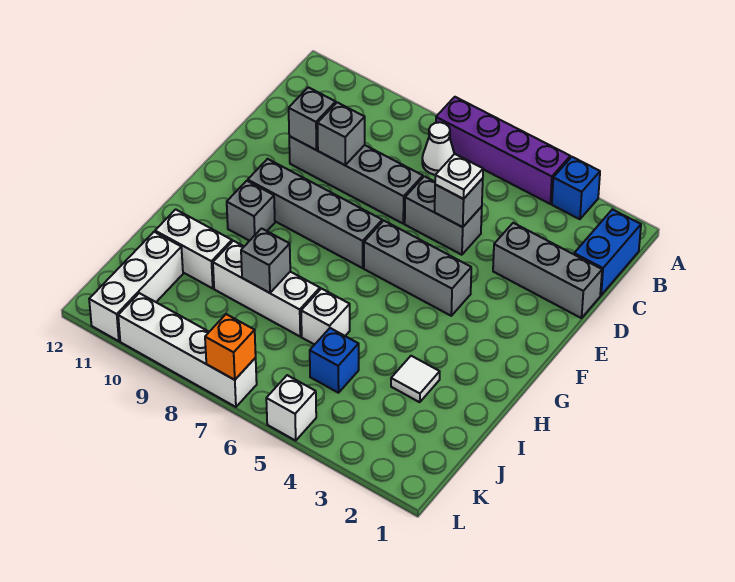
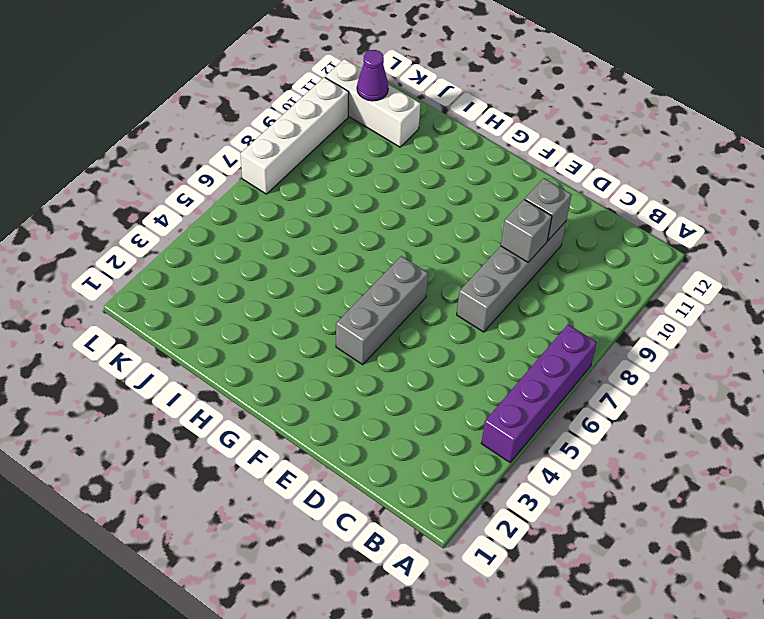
purple cone K11 level 2 -> none
none -> blue brick A3 level 1
none -> blue brick B1:C1 level 1
none -> white cone B7 level 1

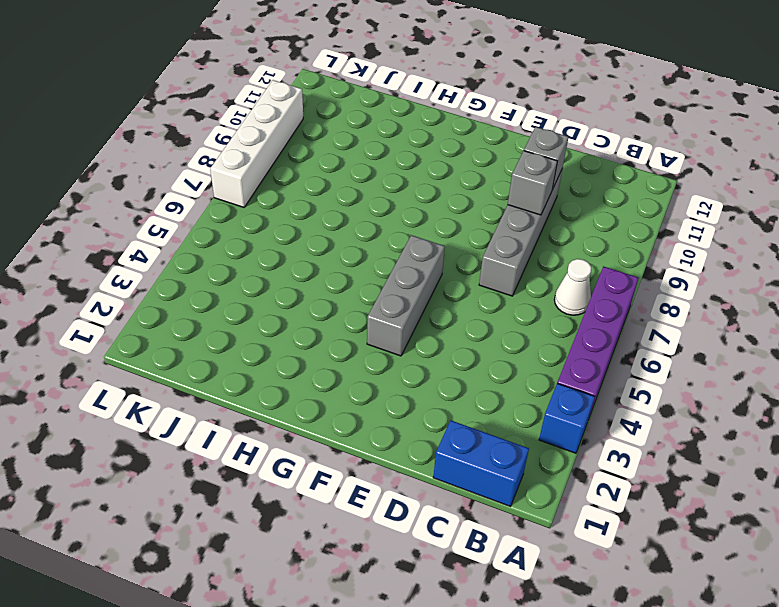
none -> grey brick D1:D3 level 1
none -> grey brick D5:D6 level 1
none -> grey brick F7:F10 level 1

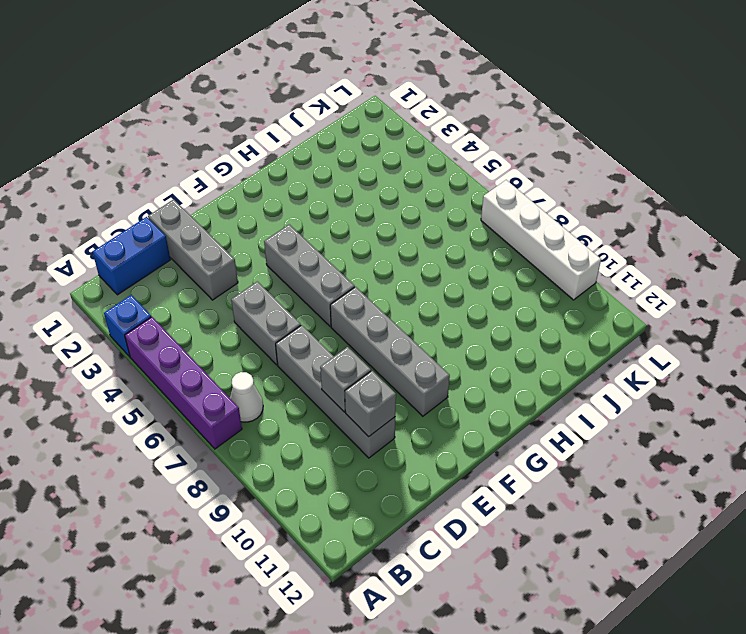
none -> grey brick G10 level 1
none -> white tile I3 level 1
none -> white brick I6 level 1

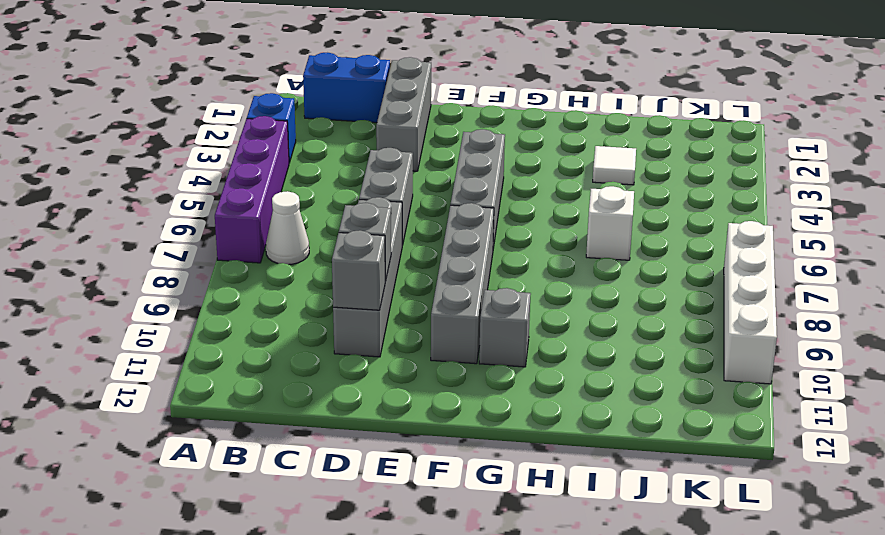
none -> white brick I7:I9 level 1
none -> white brick I10:I11 level 1
none -> blue brick J5 level 1

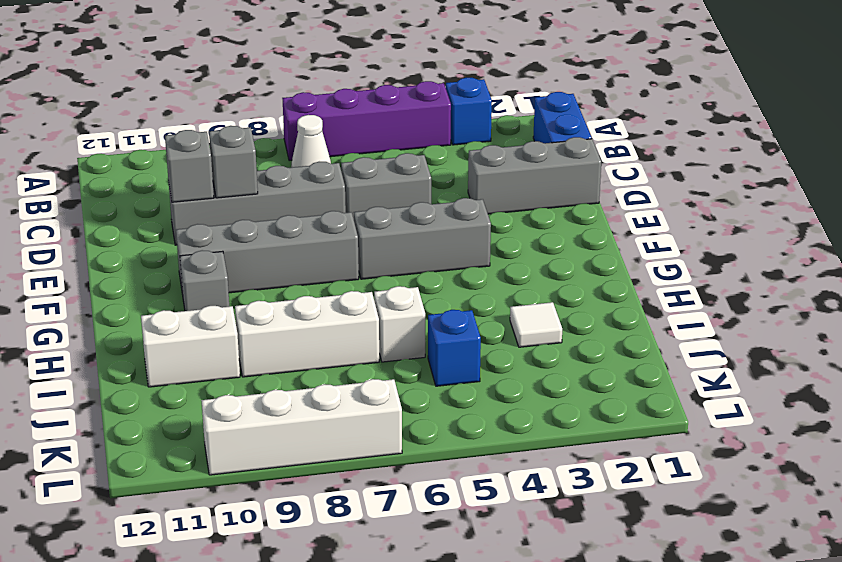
none -> white brick J11:L11 level 1
none -> white brick L5 level 1
none -> grey brick D5 level 2

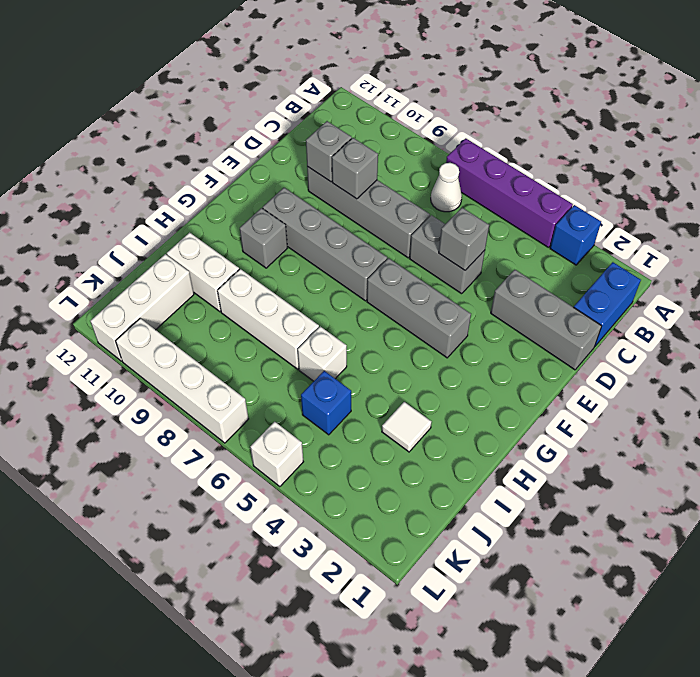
none -> grey brick I8 level 2
none -> orange brick L7 level 2
none -> white plate D5 level 3

